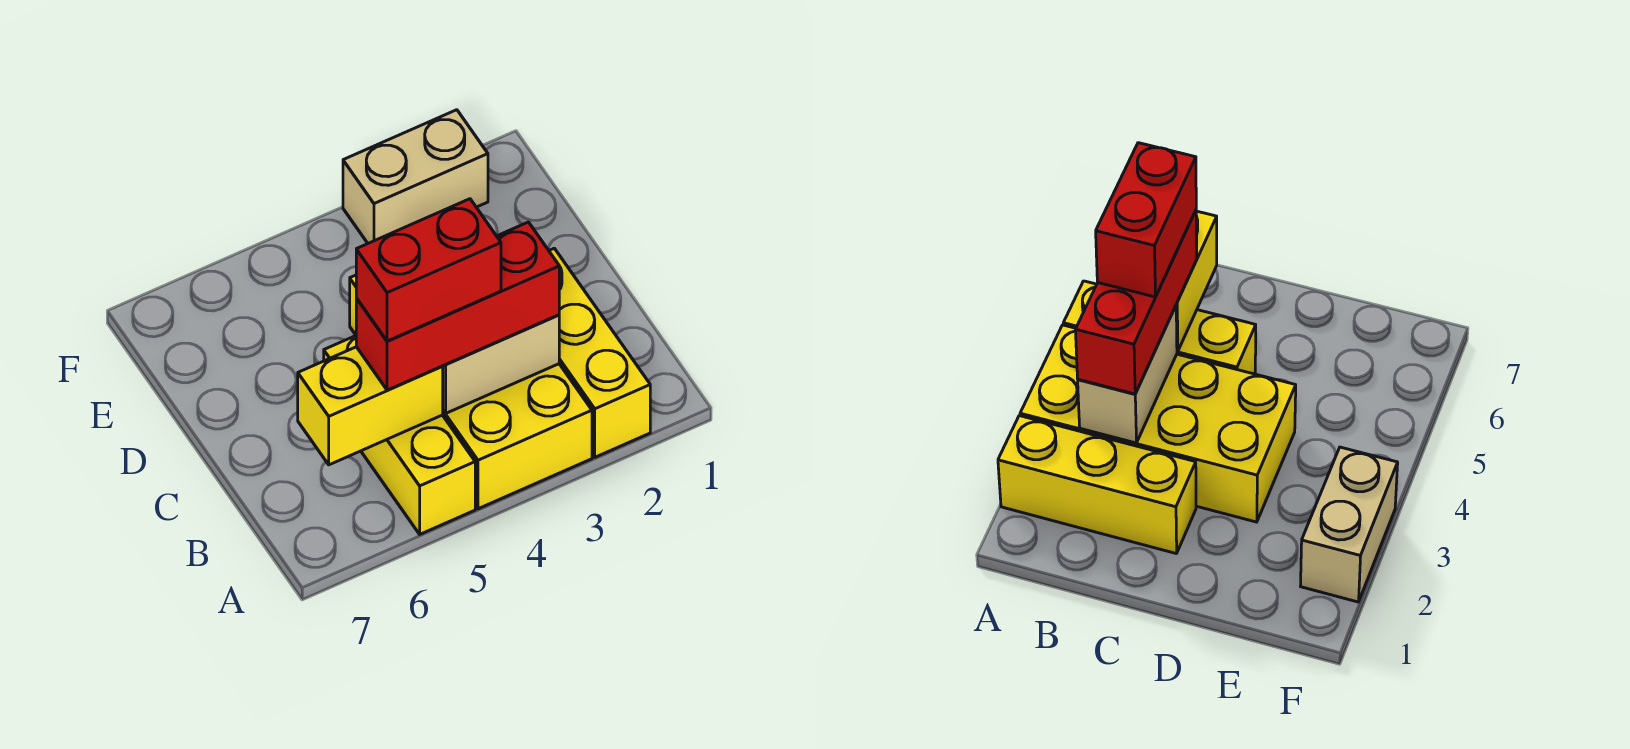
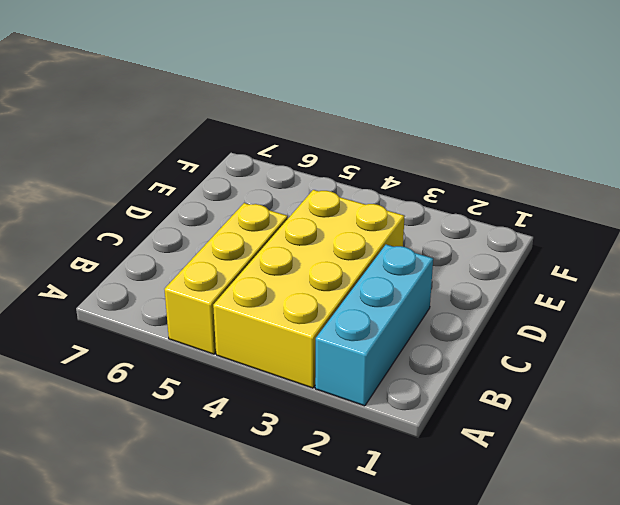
cyan brick A2:C2 level 1 -> yellow brick A2:C2 level 1
none -> tan brick F2:F3 level 1
none -> tan brick B3:B4 level 2

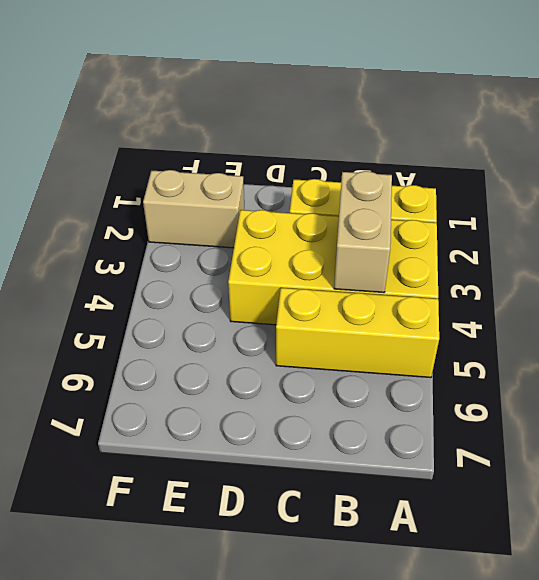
tan brick E2:F2 level 1 -> tan brick F2:F3 level 1
none -> yellow brick B5:B6 level 2
none -> red brick B3:B5 level 3

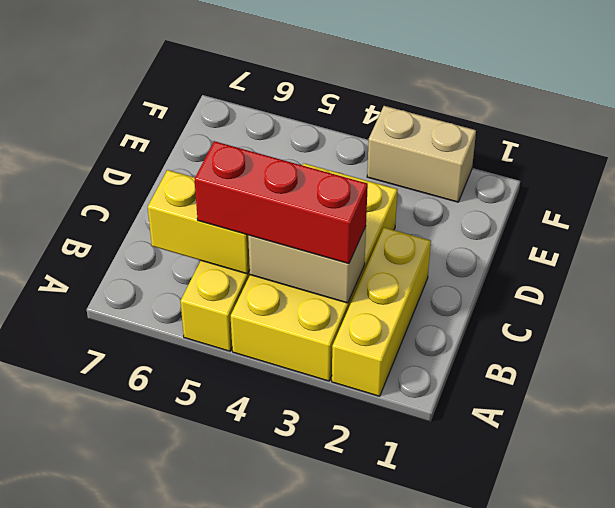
none -> red brick B4:B5 level 4

